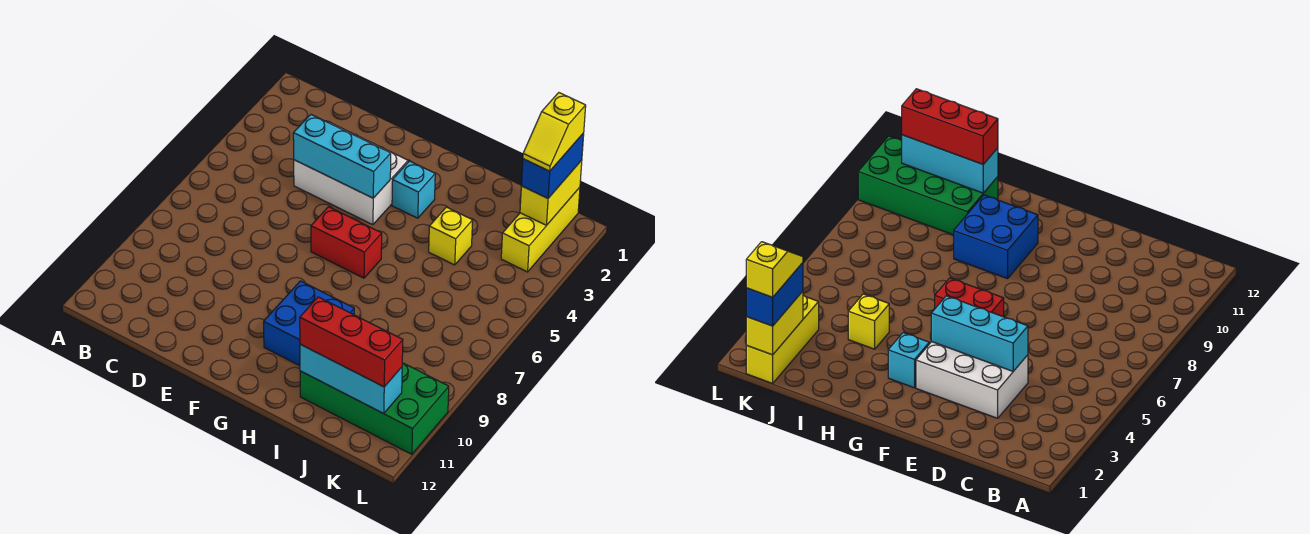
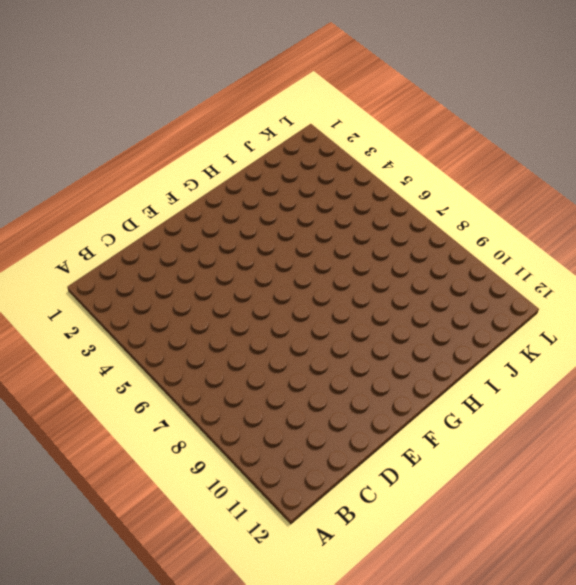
none -> white brick D3:F4 level 1
none -> red brick F6:G6 level 1
none -> cyan brick G3 level 1

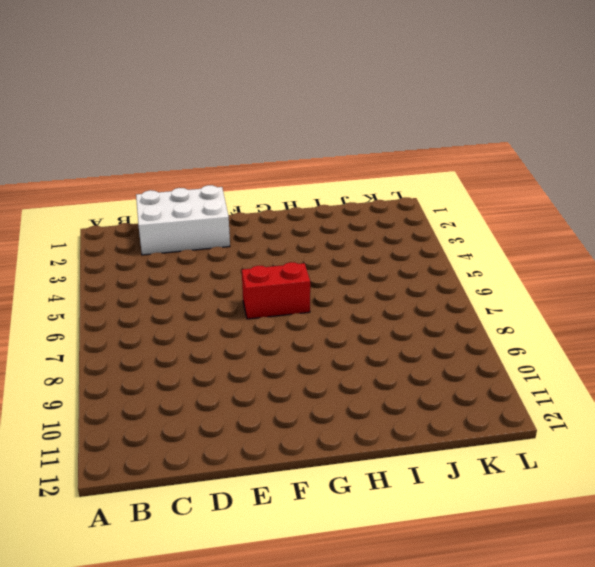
white brick C1:E2 level 1 -> white brick D3:F4 level 1
none -> cyan brick G3 level 1
none -> blue brick G9:H10 level 1
none -> yellow brick I4 level 1

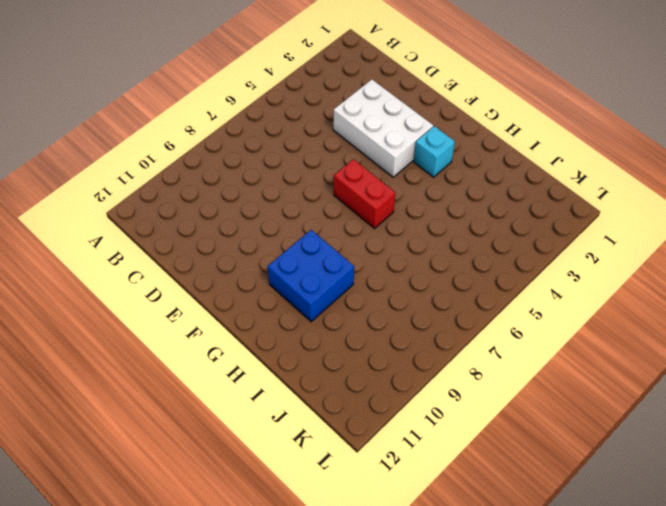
none -> yellow brick I4 level 1
none -> green brick I10:L11 level 1
none -> yellow brick K1:K3 level 1

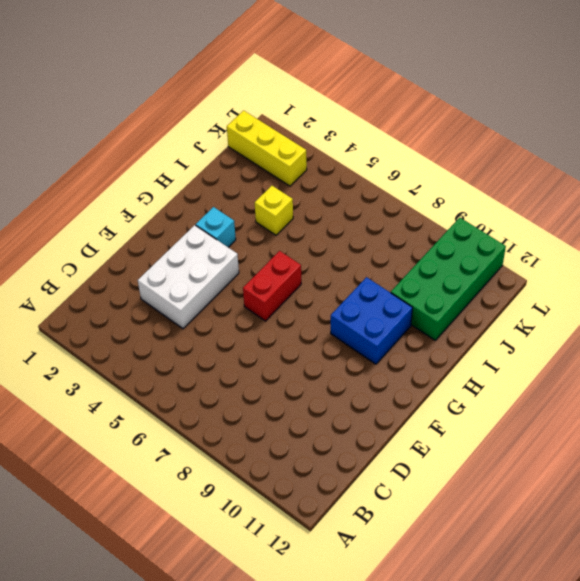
none -> cyan brick D4:F4 level 2
none -> cyan brick I11:K11 level 2
none -> yellow brick K1:K2 level 2

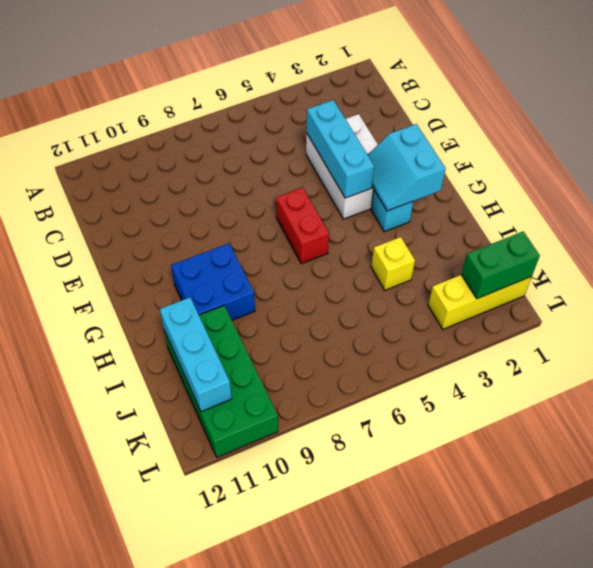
cyan slope F2:G3 level 2 top 2 -> none
green brick K1:K2 level 2 -> yellow brick K1:K2 level 2
none -> red brick I11:K11 level 3
none -> blue brick K1:K2 level 3
none -> yellow slope K1:K2 level 4 top 1

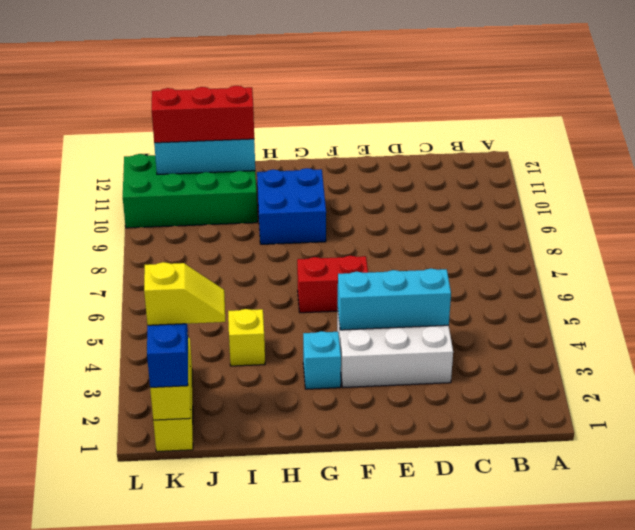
yellow slope J2:K2 level 4 top K -> yellow slope K1:K2 level 4 top 1

